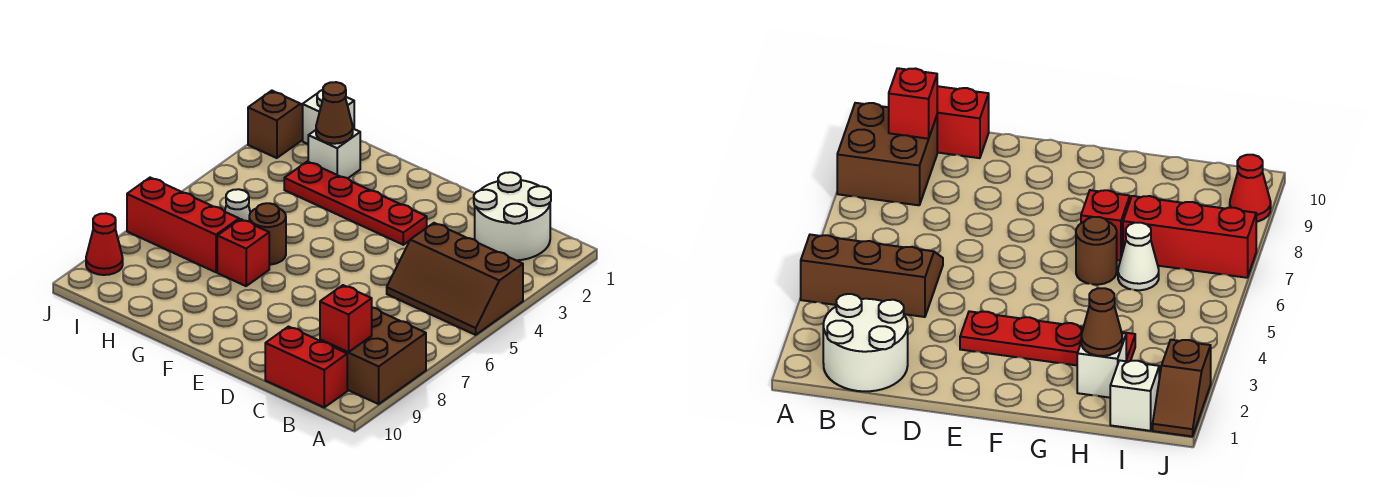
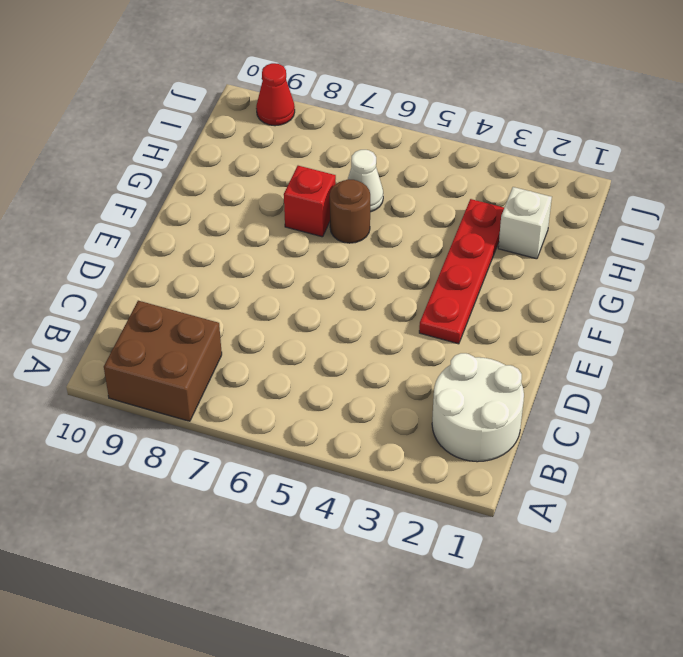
none -> brown slope A4:C5 level 1 top 4
none -> red brick B10:C10 level 1
none -> red brick H7:J7 level 1

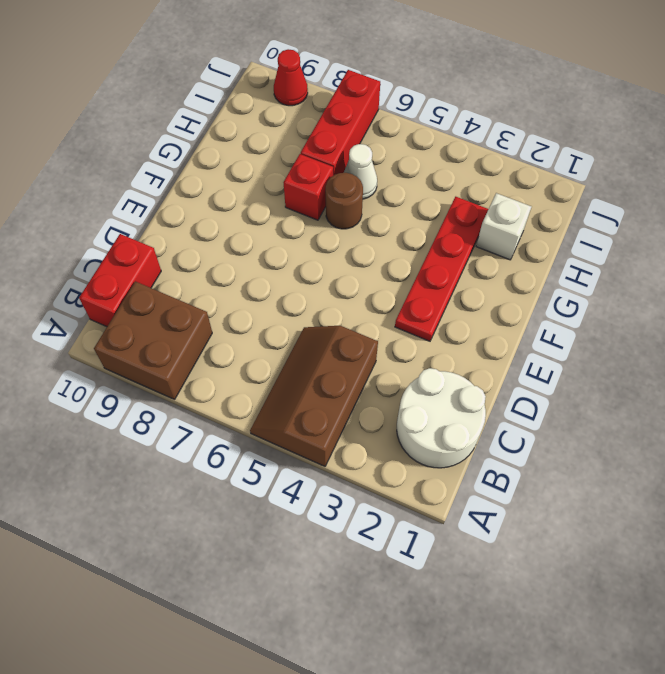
none -> white brick I1 level 1
none -> brown slope J1:J2 level 1 top 2
none -> red brick B9 level 2

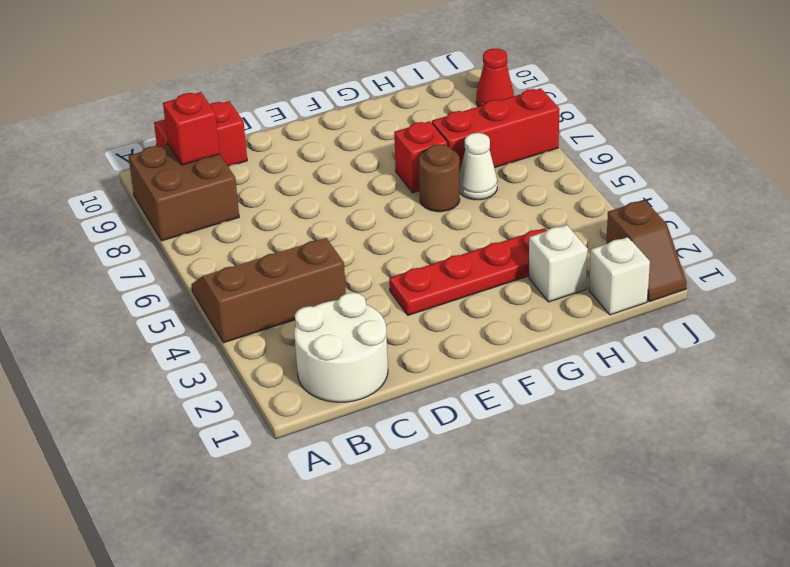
none -> brown cone H2 level 2

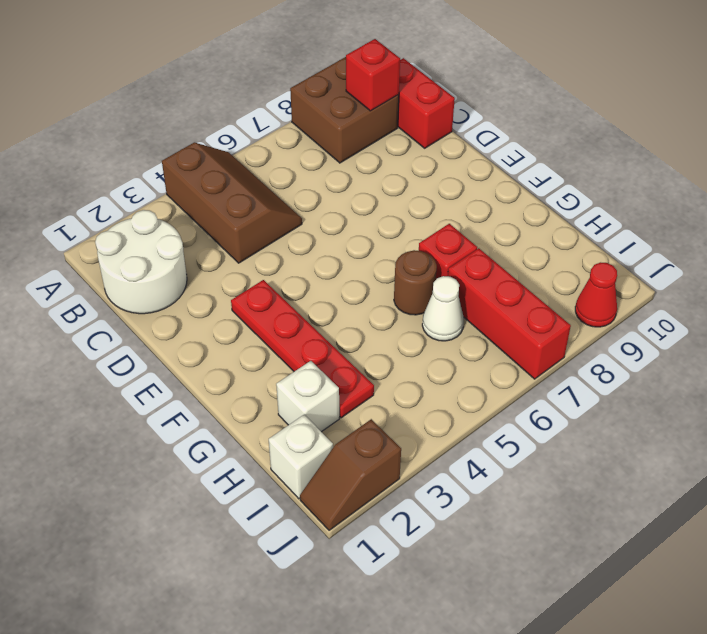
none -> brown cone H2 level 2

